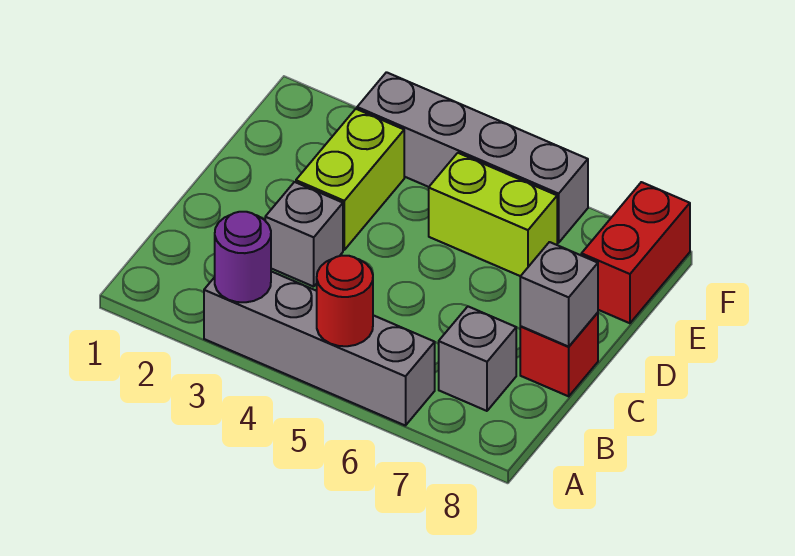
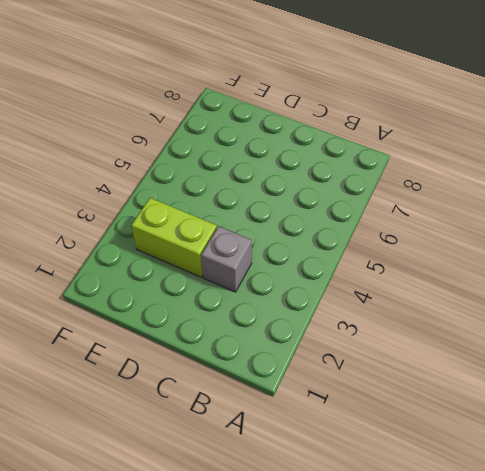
none -> grey brick A3:A6 level 1
none -> grey brick B7 level 1

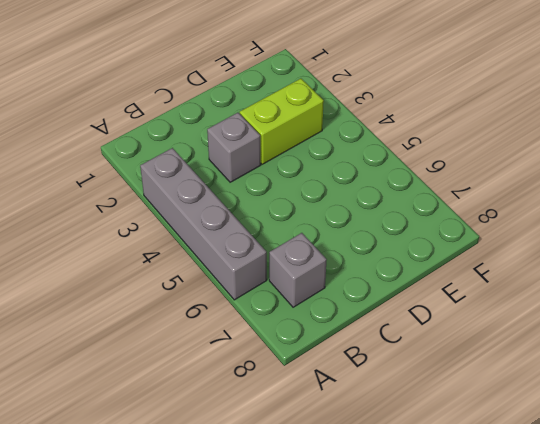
none -> red brick C8 level 1
none -> lime brick E5:E6 level 1

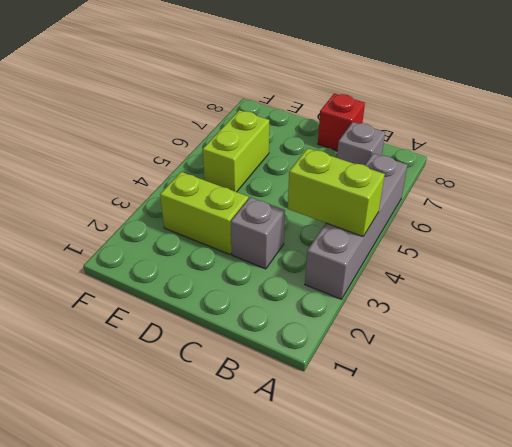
lime brick A4:B4 level 2 -> none
none -> red brick E8:F8 level 1
none -> grey brick F3:F6 level 1

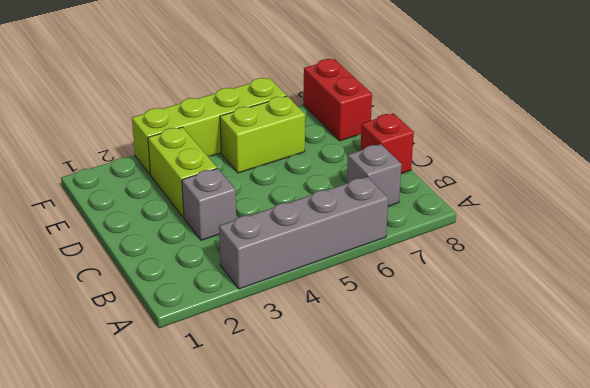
lime brick F3:F6 level 1 -> grey brick F3:F6 level 1
none -> purple round brick A3 level 2
none -> red round brick A5 level 2

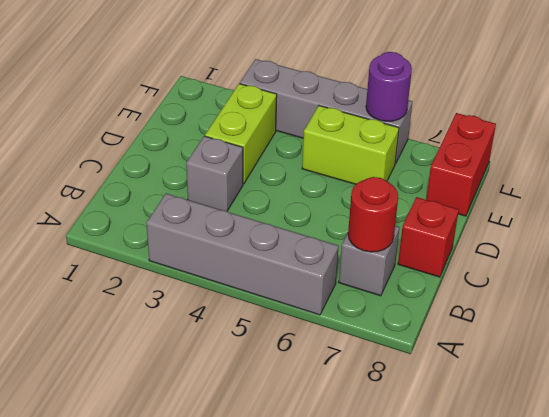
red round brick B7 level 2 -> red round brick A5 level 2
purple round brick F6 level 2 -> purple round brick A3 level 2
none -> grey brick C8 level 2

